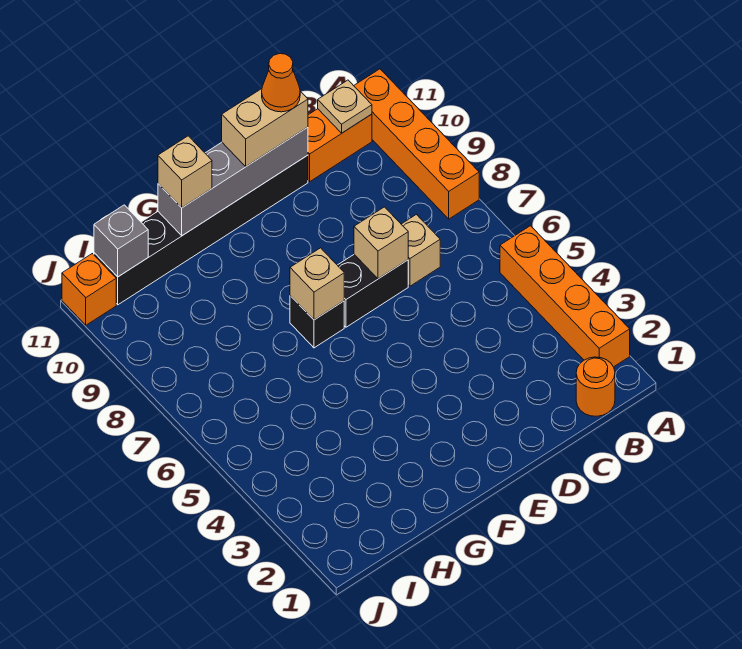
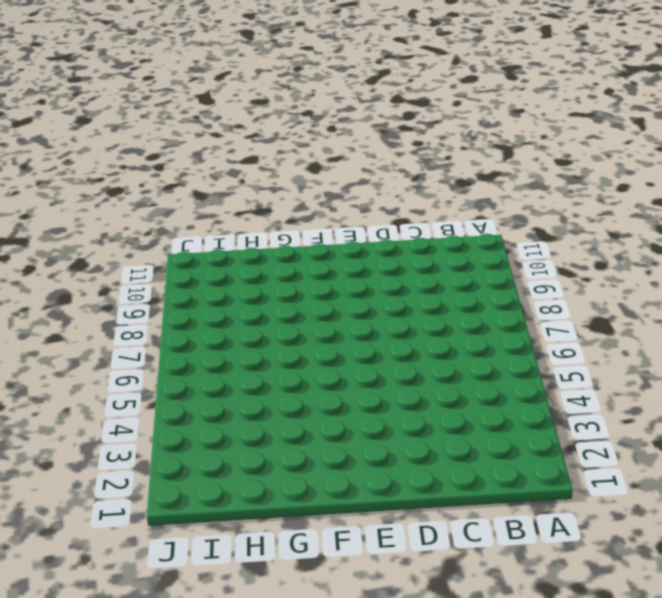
none -> orange brick A2:A5 level 1
none -> orange brick A8:A11 level 1
none -> orange round brick B1 level 1

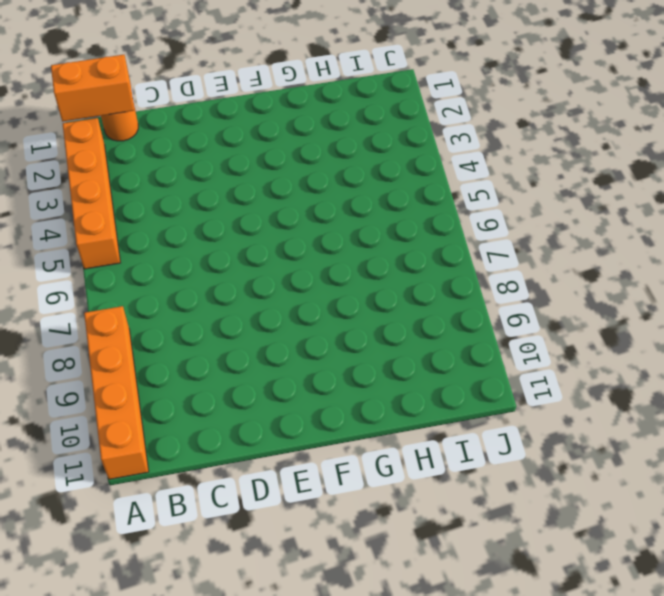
orange brick A1:B1 level 2 -> orange brick B11:C11 level 1
none -> tan brick C7 level 1
none -> black brick D7:E7 level 1
none -> black brick D11:I11 level 1

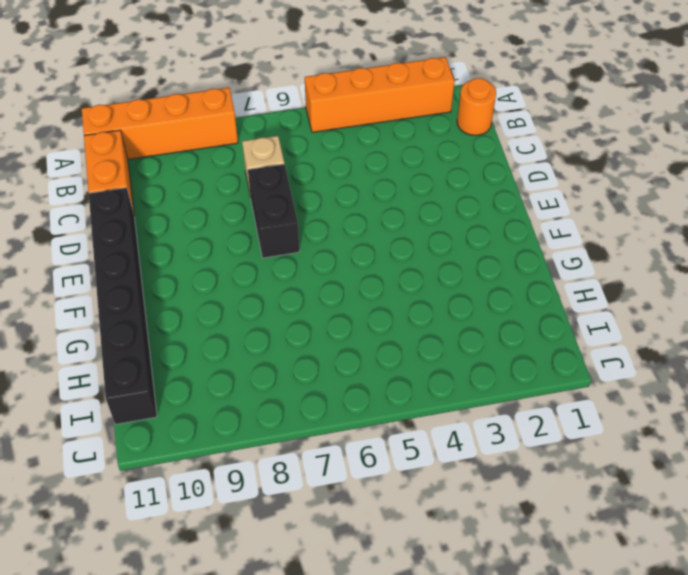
none -> black brick F7 level 1
none -> orange brick J11 level 1
none -> tan plate B11 level 2

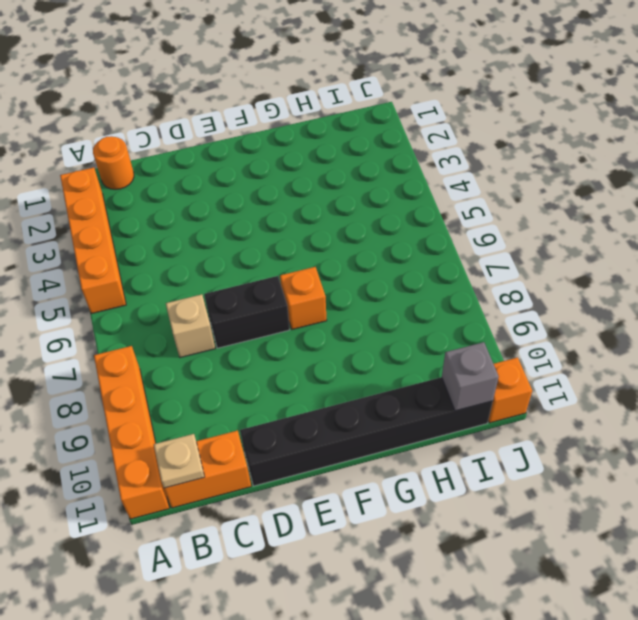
orange brick F7 level 1 -> black brick F7 level 1
none -> tan brick D7 level 2
none -> grey brick D11:G11 level 2
none -> tan brick F7 level 2

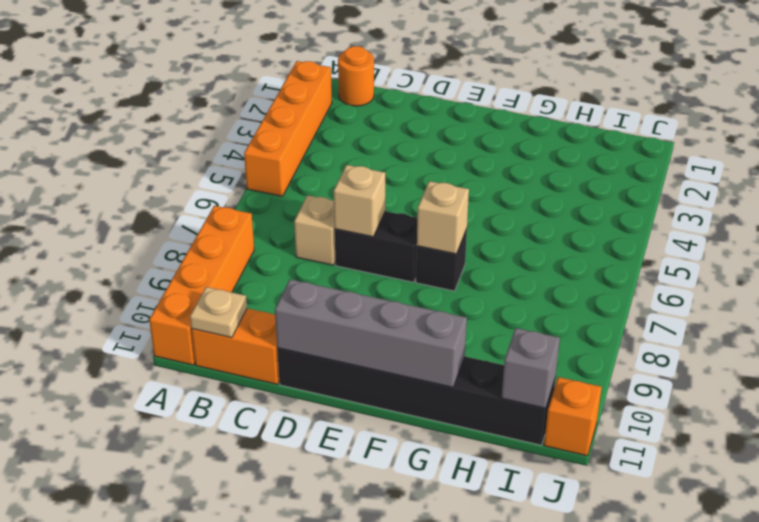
none -> tan brick D11:E11 level 3
none -> tan brick G11 level 3
none -> orange cone D11 level 4

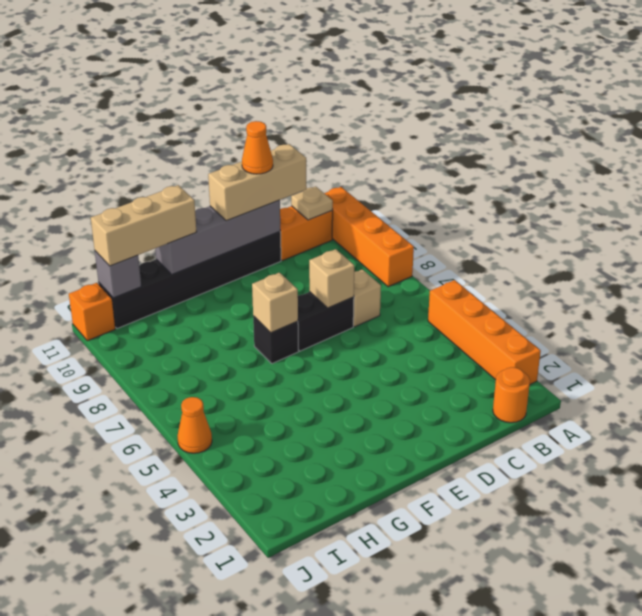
tan brick C11:E11 level 3 -> tan brick D11:E11 level 3
tan brick G11:I11 level 3 -> tan brick G11 level 3
orange cone J5 level 1 -> none

